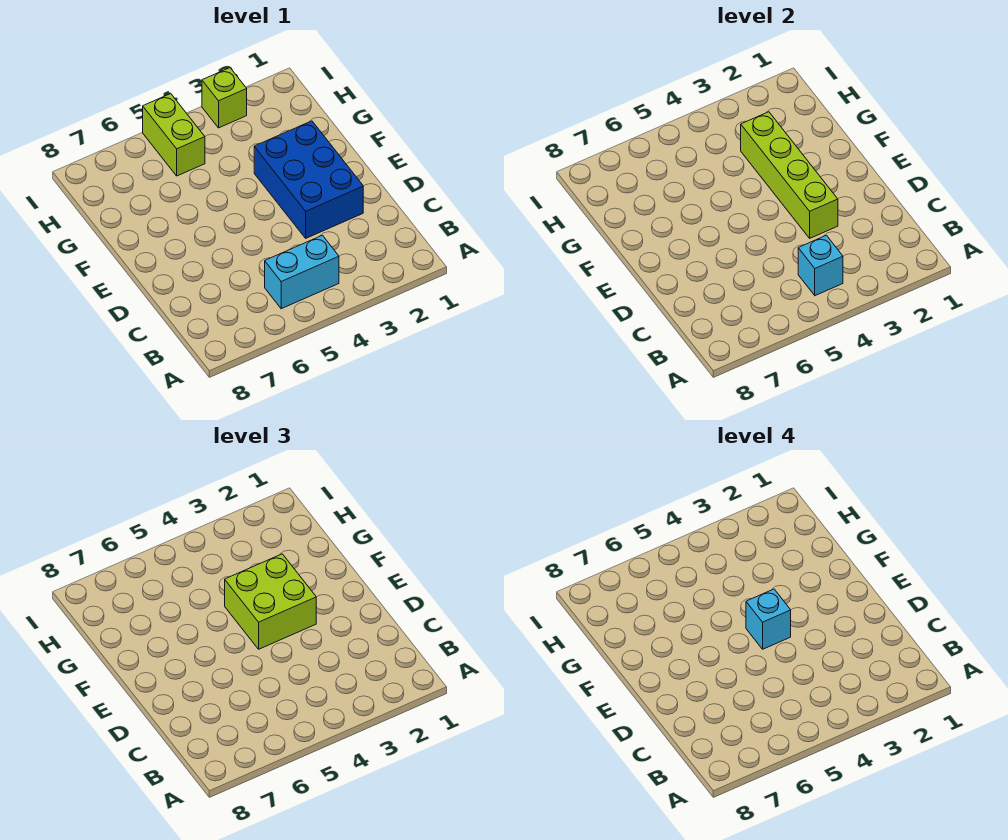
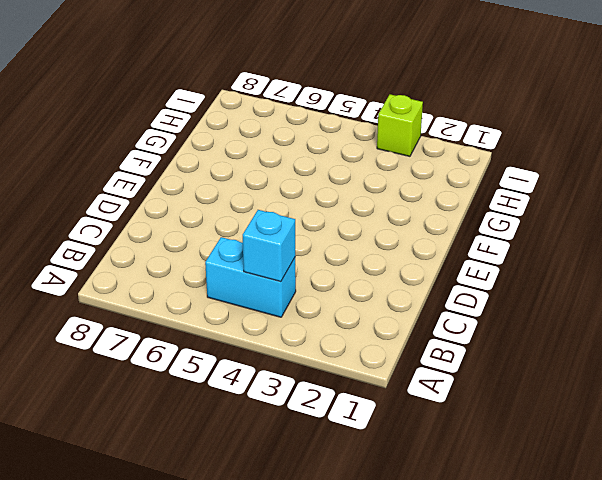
none -> blue brick D2:F3 level 1
none -> lime brick H5:I5 level 1

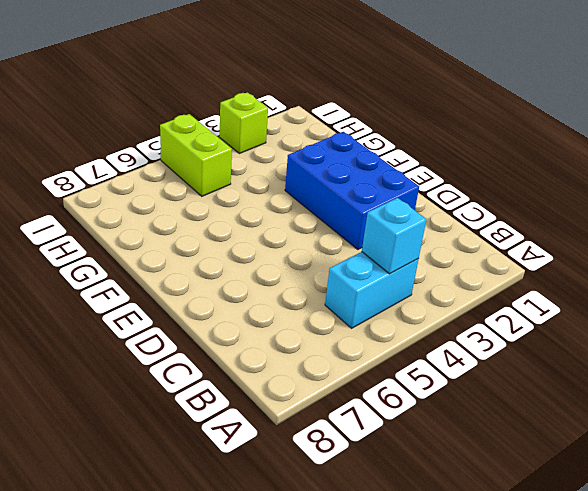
none -> lime brick D3:G3 level 2
none -> lime brick E3:F4 level 3

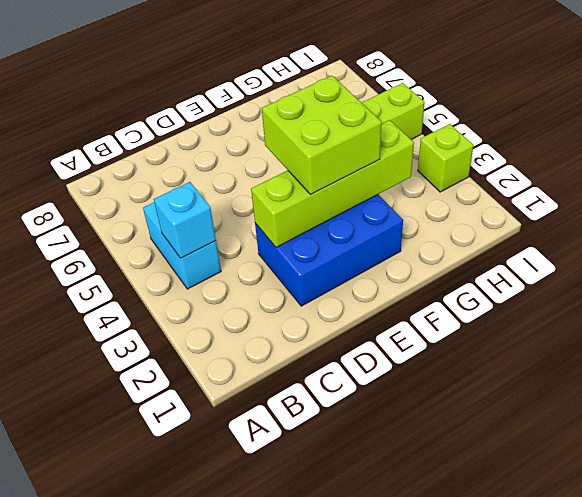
none -> cyan brick E4 level 4

